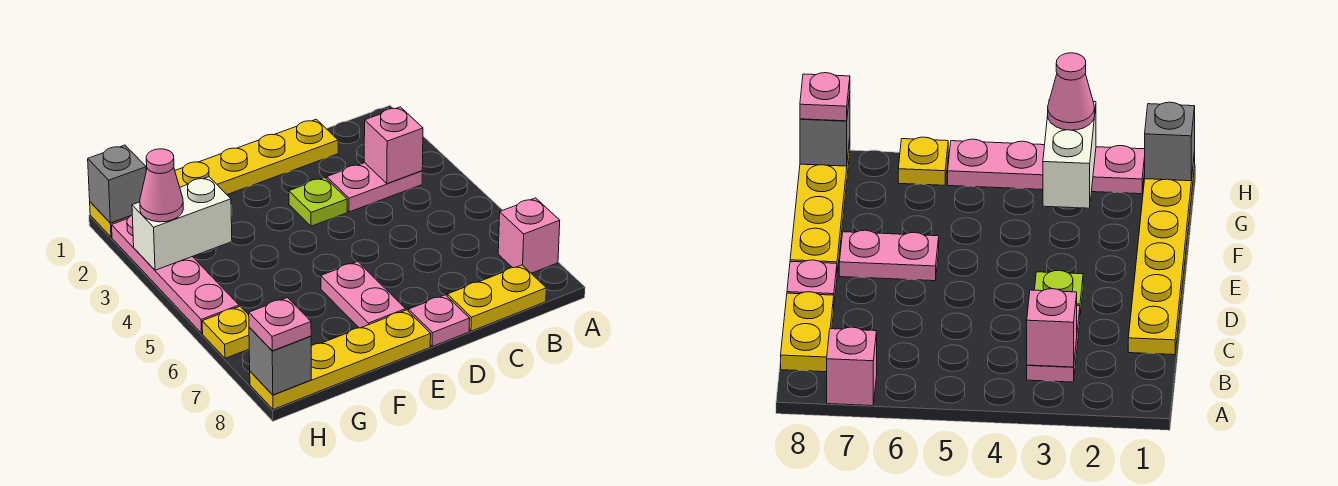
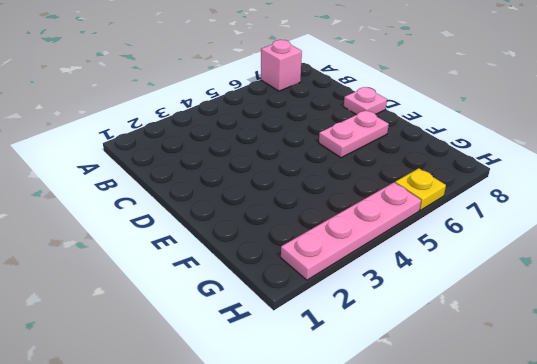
none -> pink plate B3:C3 level 1
none -> yellow plate B8:C8 level 1
none -> yellow plate C1:H1 level 1

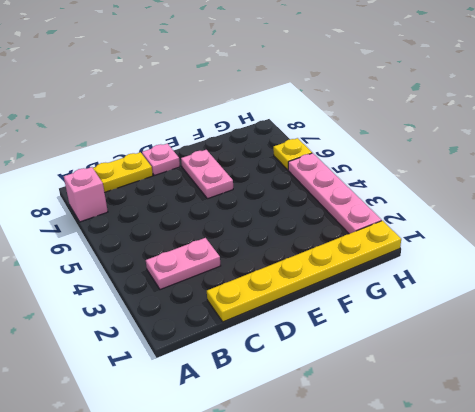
none -> lime plate D3 level 1
none -> yellow plate E8:H8 level 1
none -> pink brick B3 level 2

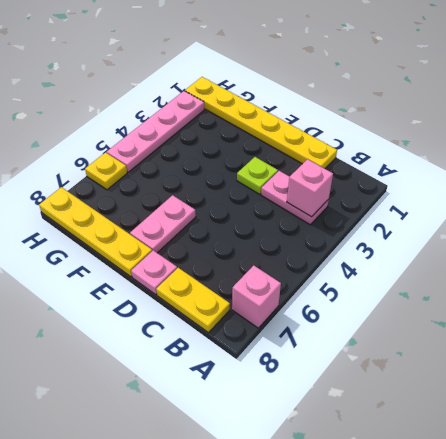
none -> white brick G3:H3 level 2
none -> grey brick H1 level 2
none -> grey brick H8 level 2

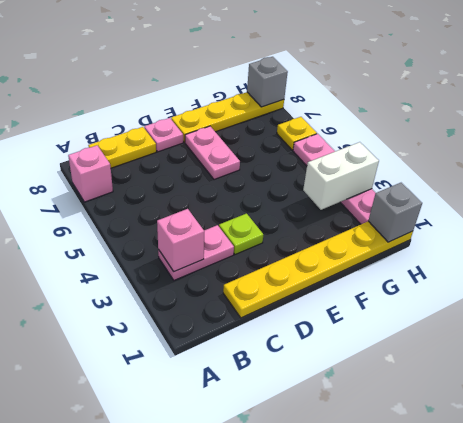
none -> pink cone H3 level 3
none -> pink plate H8 level 3

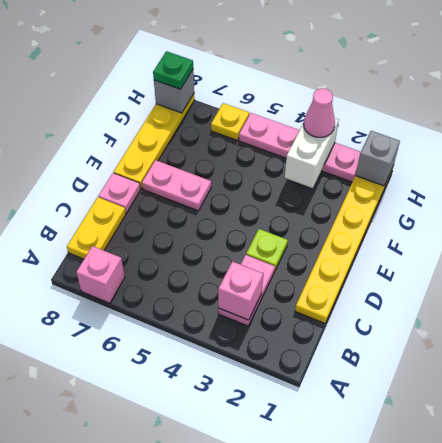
green plate H8 level 3 -> pink plate H8 level 3

